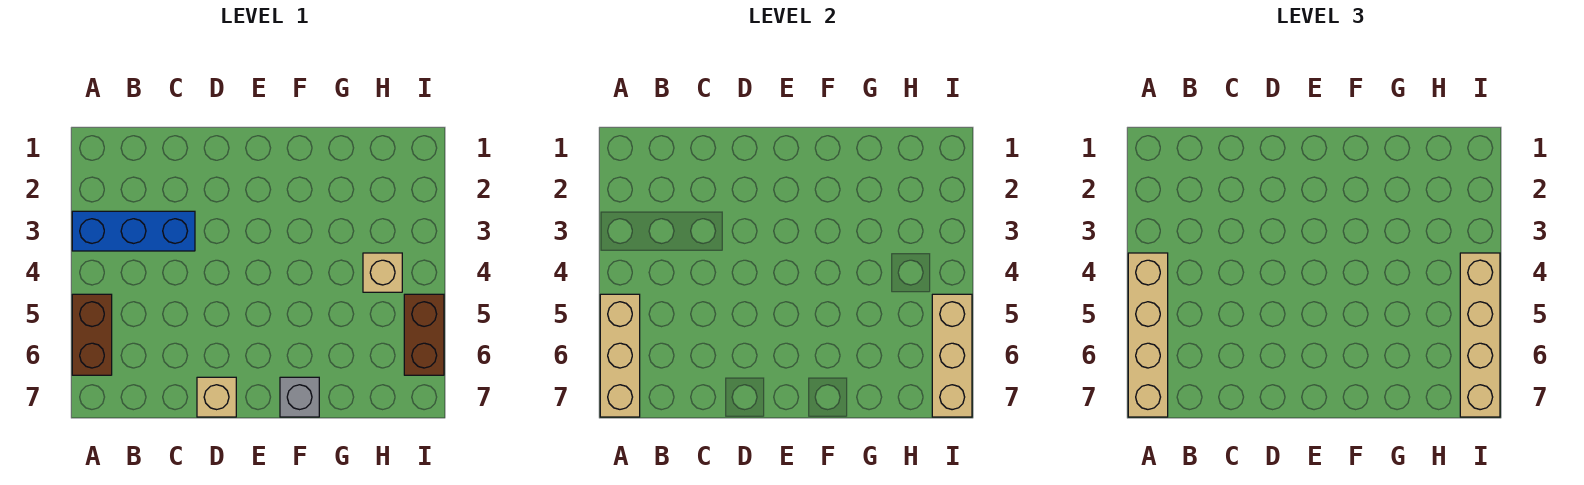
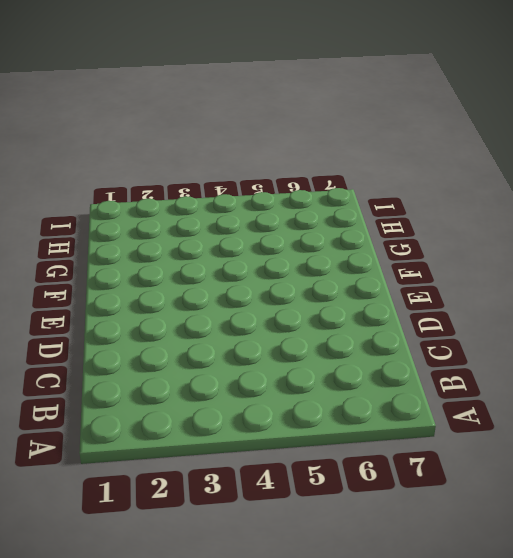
none -> blue brick A3:C3 level 1
none -> brown brick A5:A6 level 1

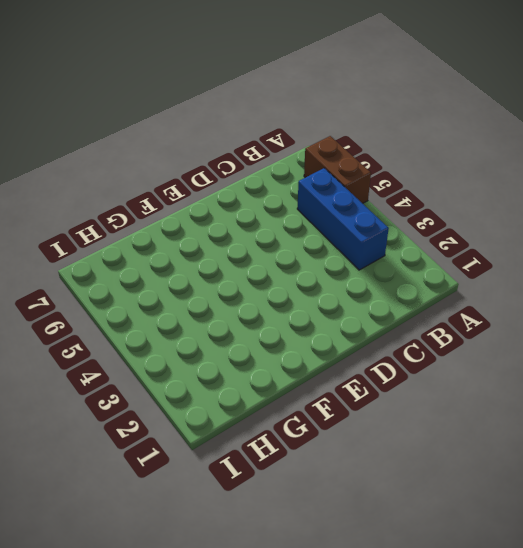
blue brick B3:B5 level 1 -> blue brick A3:C3 level 1
none -> tan brick D7 level 1
none -> grey brick F7 level 1

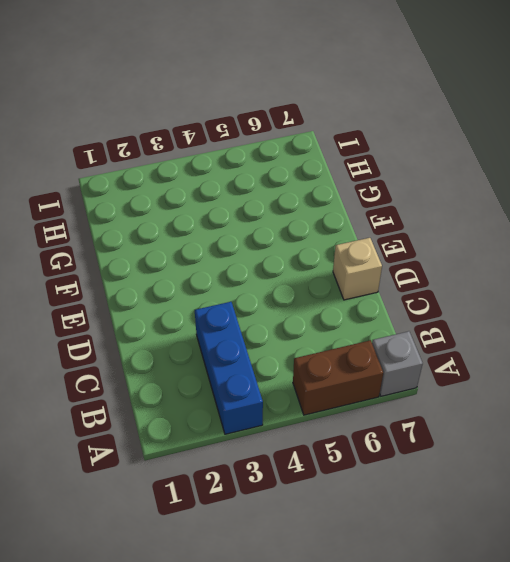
grey brick A7 level 1 -> grey brick F7 level 1
none -> tan brick H4 level 1
none -> brown brick I5:I6 level 1

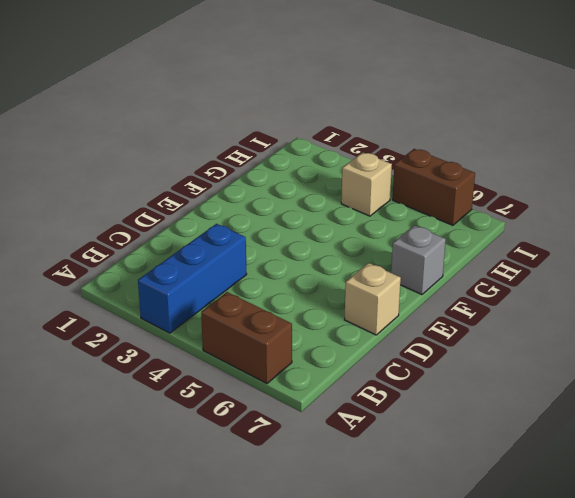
none -> tan brick A5:A7 level 2
none -> tan brick I5:I7 level 2

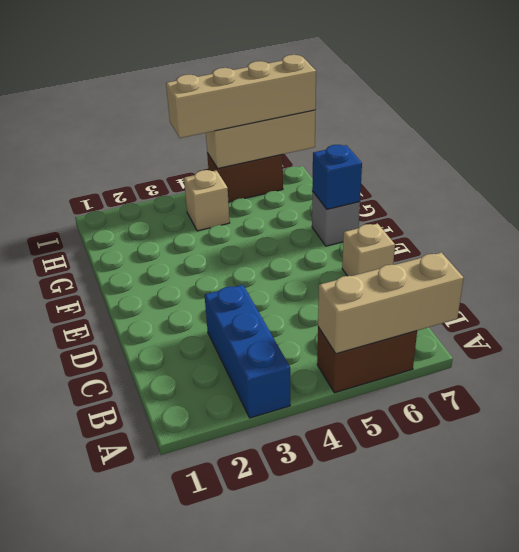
blue brick F7 level 2 -> none
none -> tan brick A4:A7 level 3

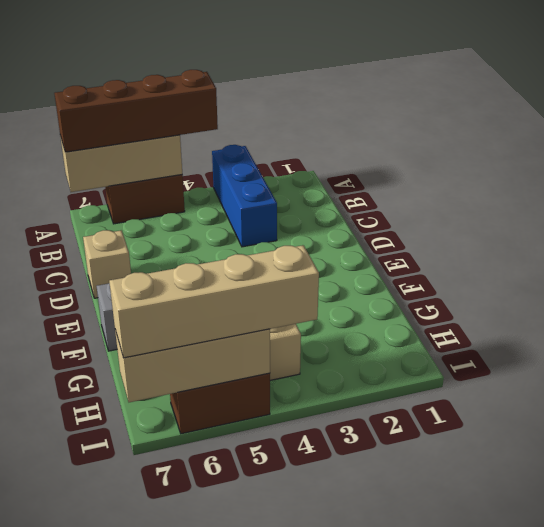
brown brick A4:A7 level 3 -> tan brick A4:A7 level 3

